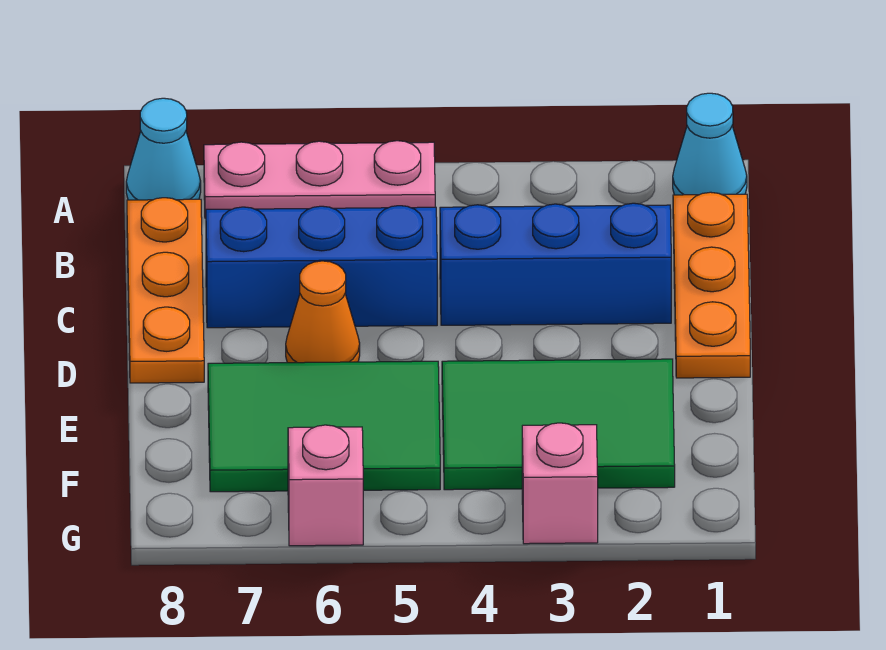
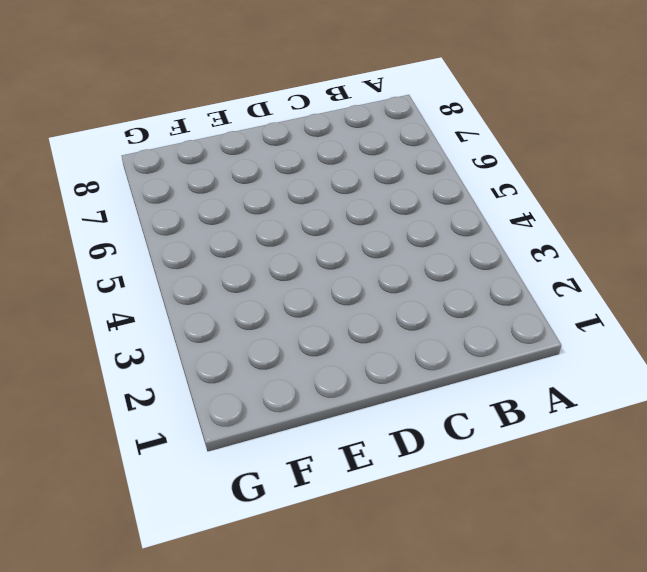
none -> cyan cone A1 level 1
none -> pink plate A5:A7 level 1
none -> cyan cone A8 level 1

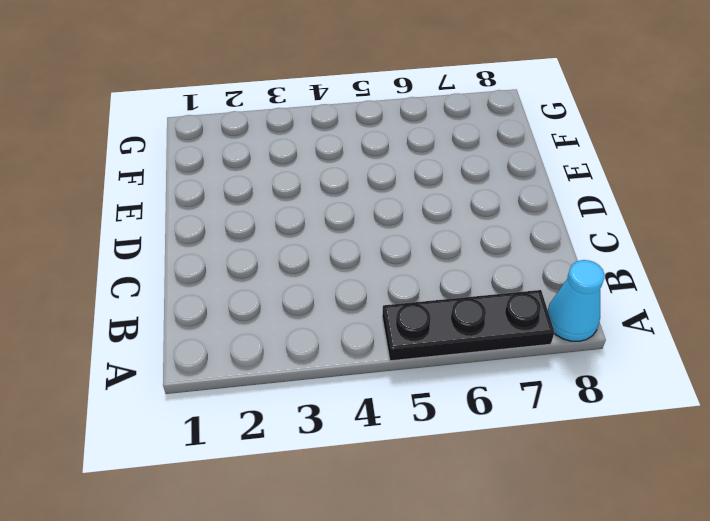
black plate A5:A7 level 1 -> pink plate A5:A7 level 1
none -> cyan cone A1 level 1
none -> orange plate B1:D1 level 1
none -> orange plate B8:D8 level 1

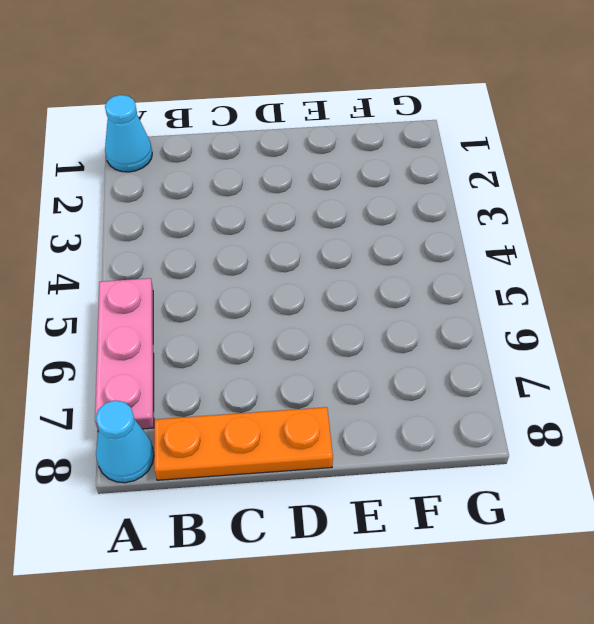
none -> orange plate B1:D1 level 1
none -> blue brick C2:C4 level 1
none -> blue brick C5:C7 level 1

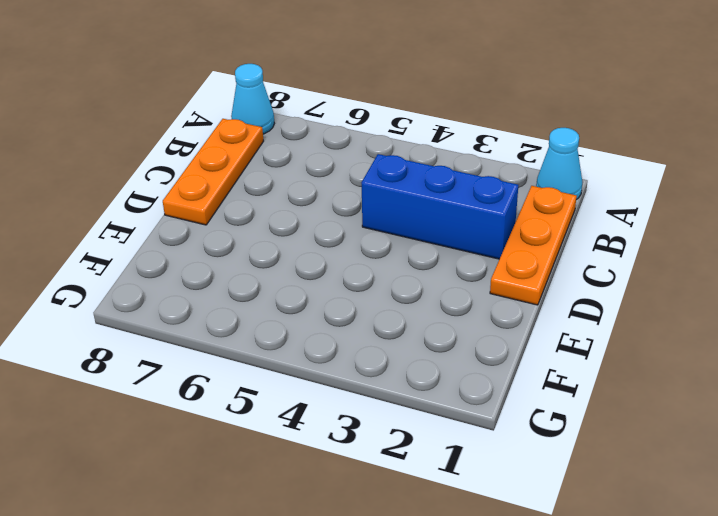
none -> pink plate A5:A7 level 1
none -> blue brick C5:C7 level 1
none -> orange cone D6 level 1

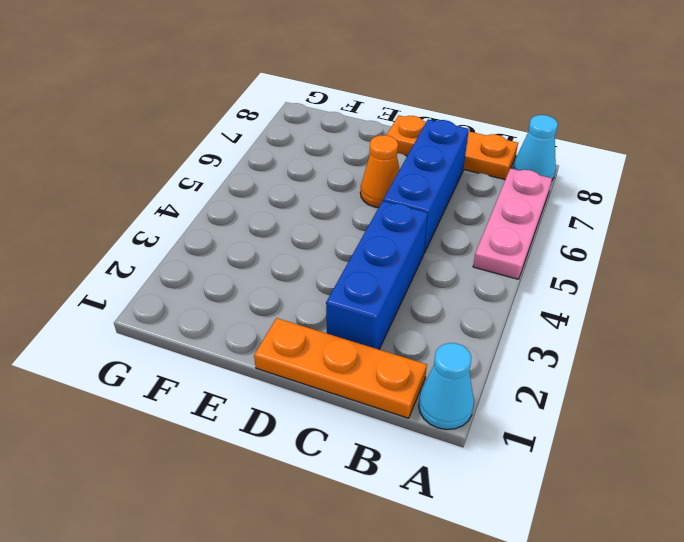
none -> green tile E2:F4 level 1
none -> green tile E5:F7 level 1
none -> pink brick G3 level 1

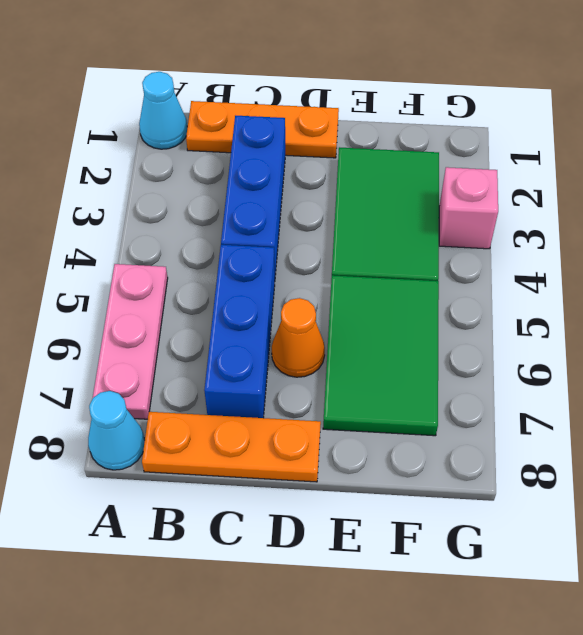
none -> pink brick G6 level 1

